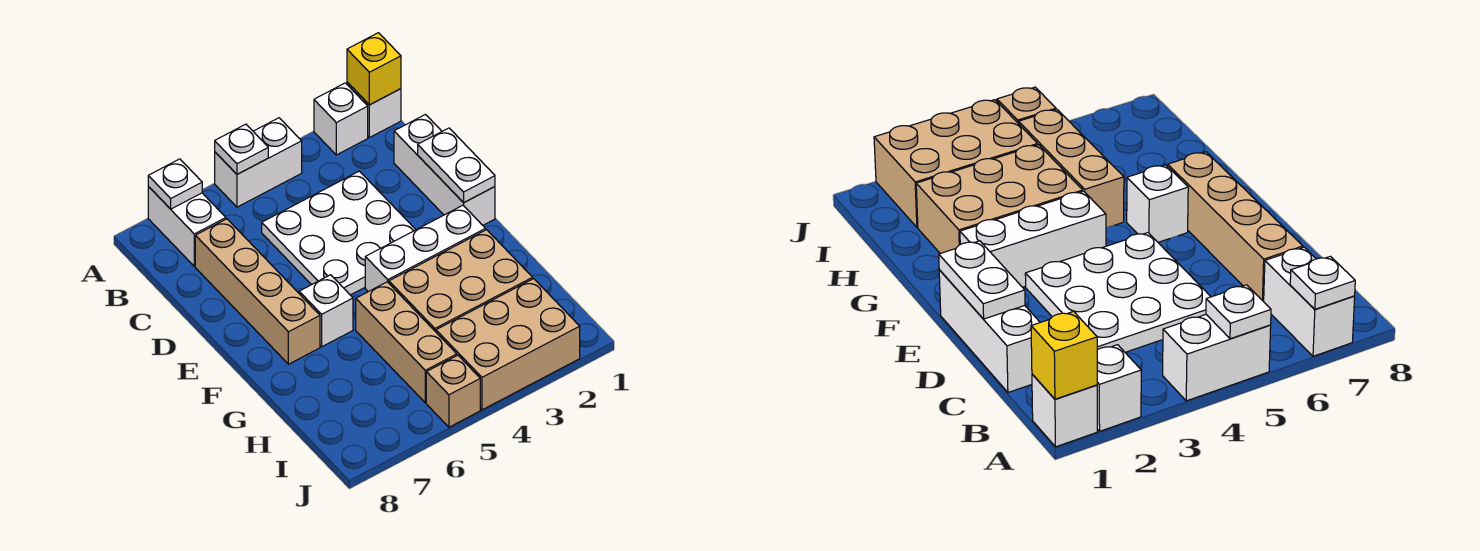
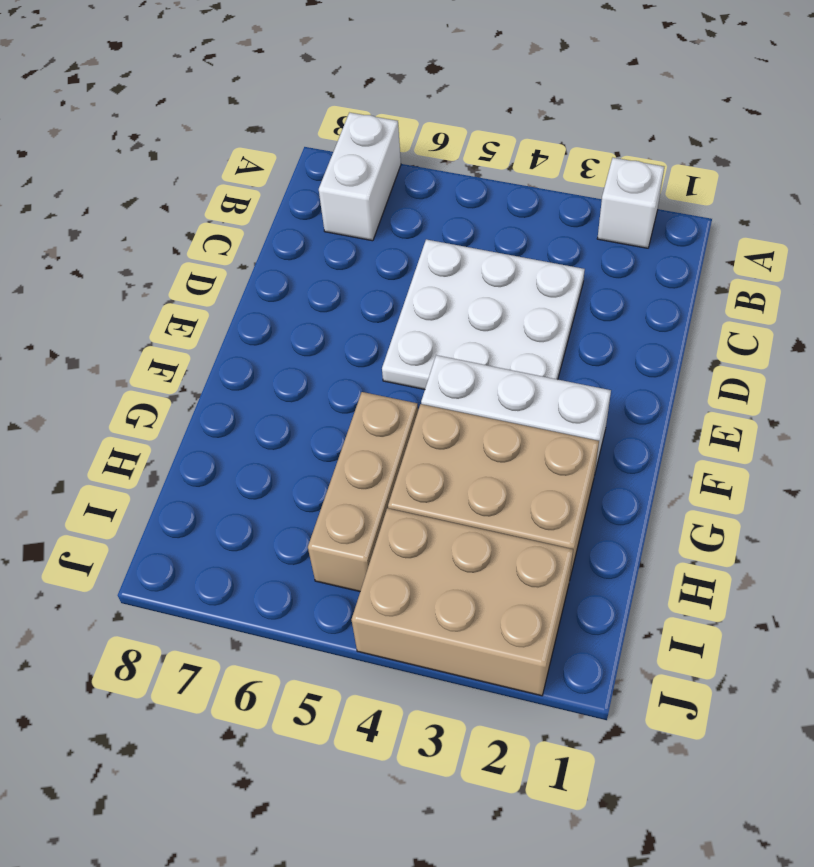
none -> white brick A1 level 1
none -> white brick A4:A5 level 1
none -> white brick C1:E1 level 1

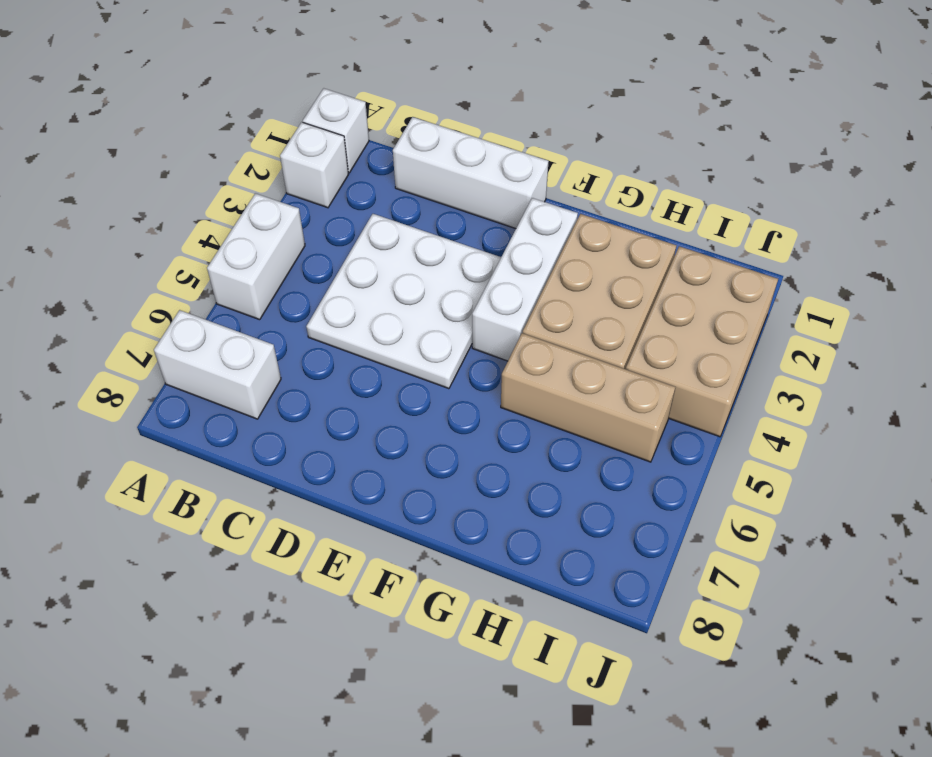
none -> tan brick C7:F7 level 1
none -> white brick F6 level 1
none -> tan brick J5 level 1

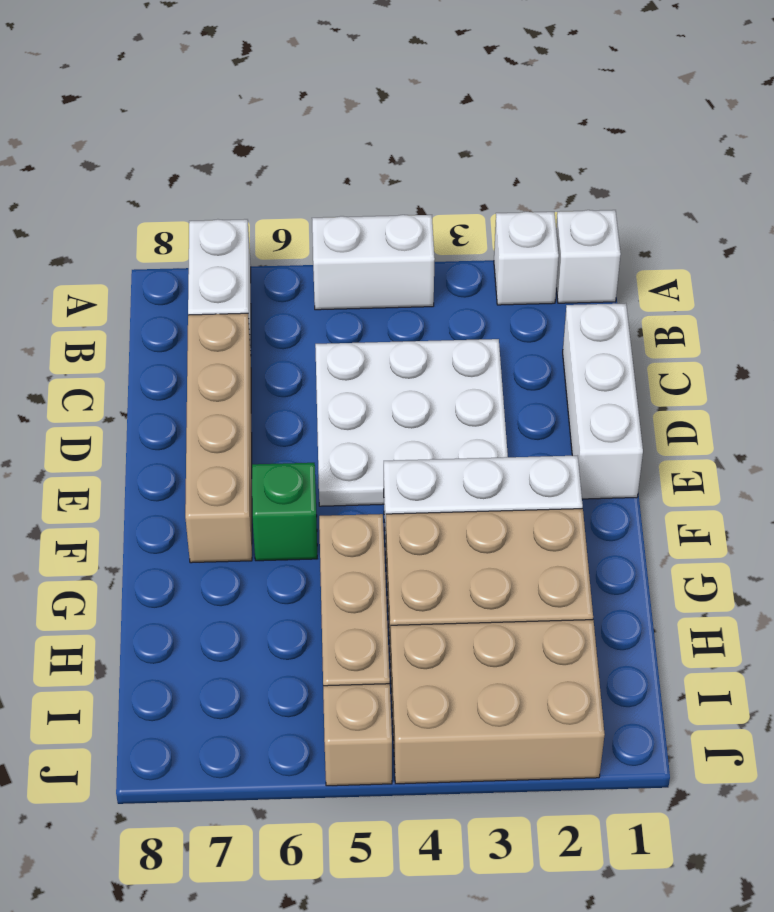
green brick F6 level 1 -> white brick F6 level 1
none -> yellow brick A1 level 2
none -> white plate A5 level 2
none -> white plate A7 level 2

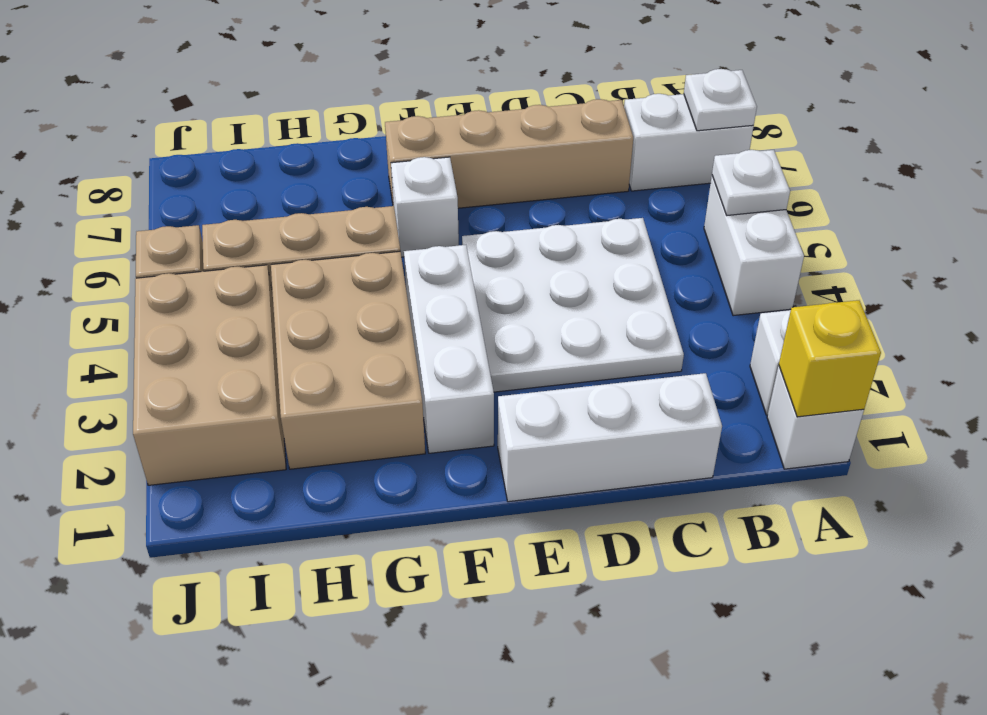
none -> white plate D1:E1 level 2

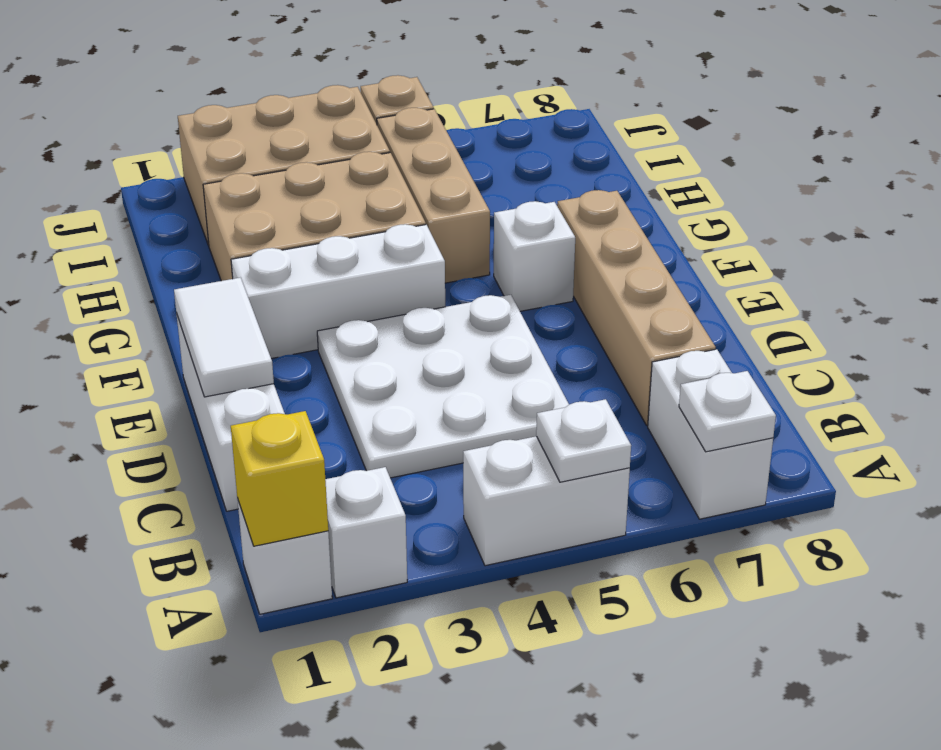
white tile D1:E1 level 2 -> white plate D1:E1 level 2

